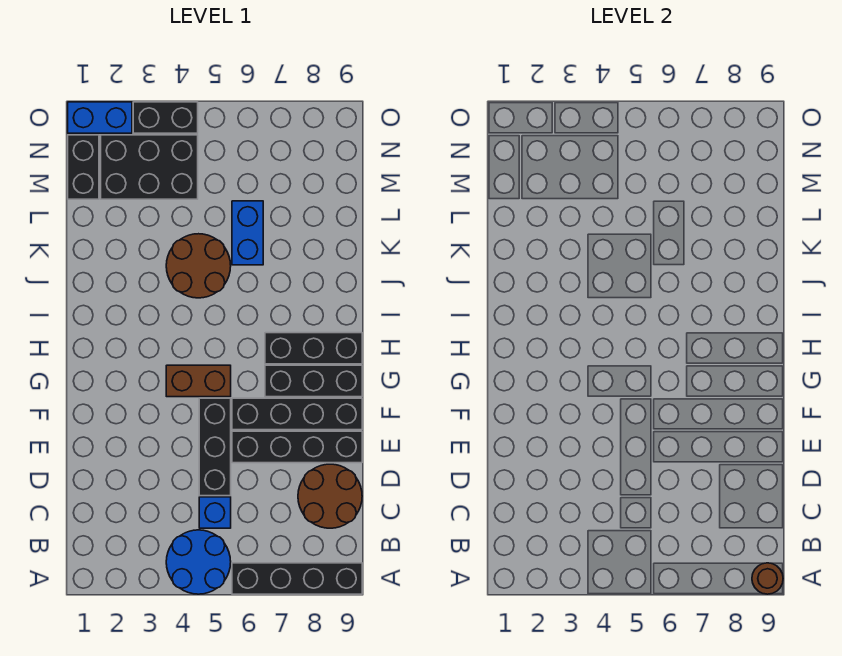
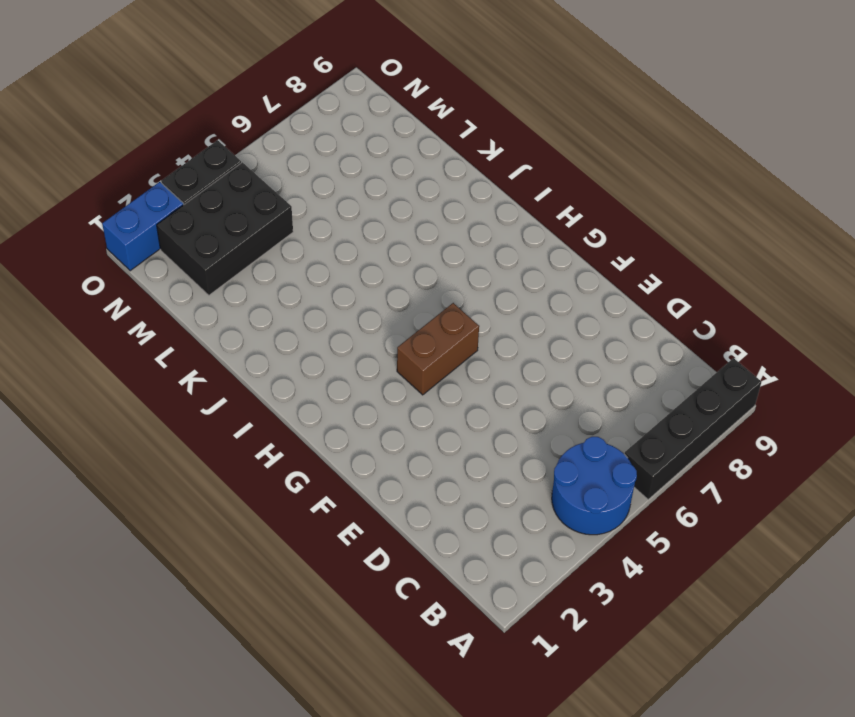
none -> blue brick C5 level 1
none -> brown round brick C8:D9 level 1
none -> black brick D5:F5 level 1

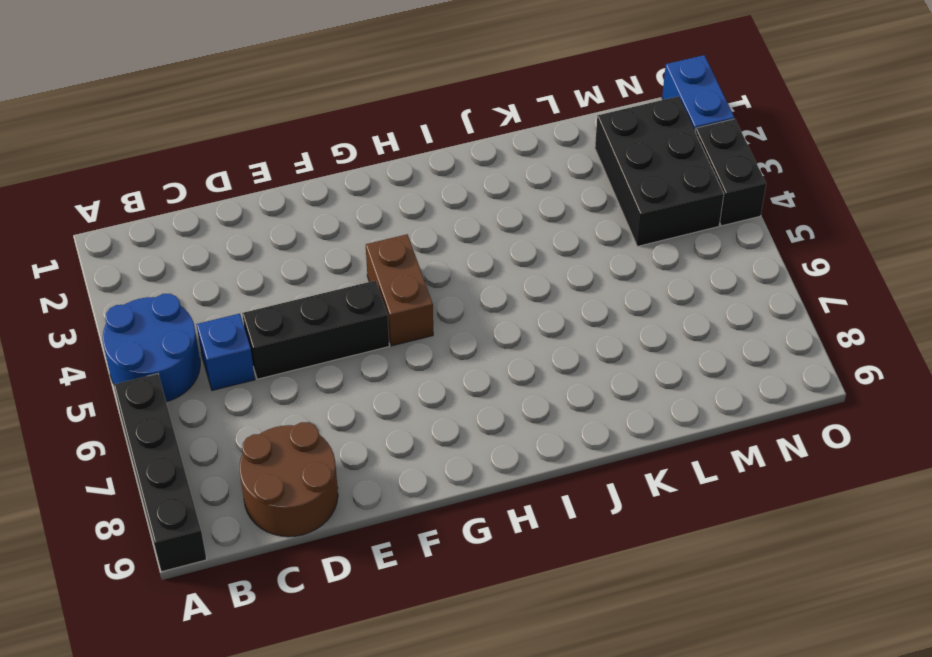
none -> black brick E6:E9 level 1
none -> black brick F6:F9 level 1
none -> black brick G7:G9 level 1

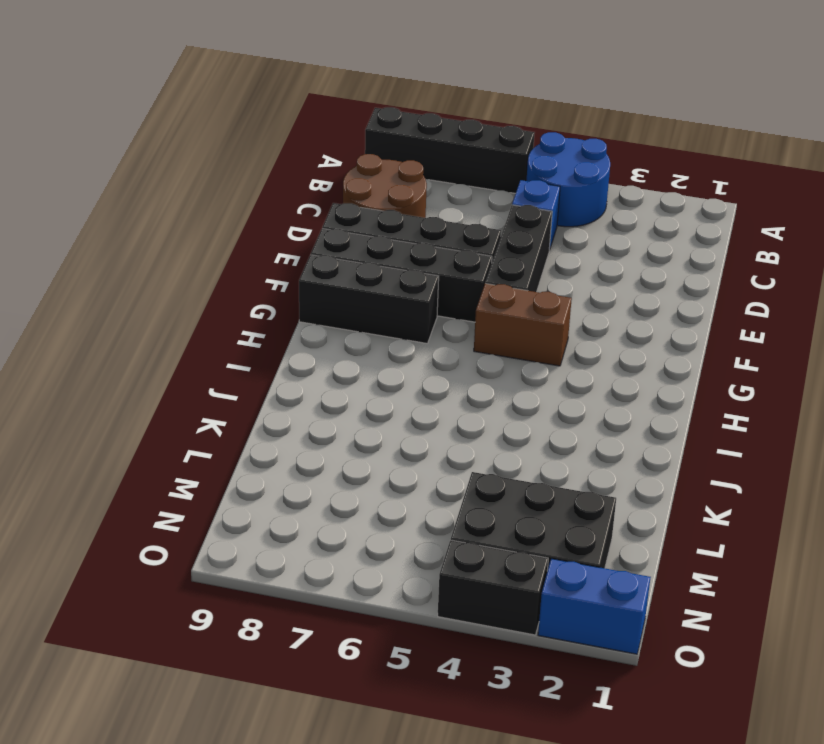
none -> black brick H7:H9 level 1
none -> brown round brick J4:K5 level 1
none -> blue brick K6:L6 level 1

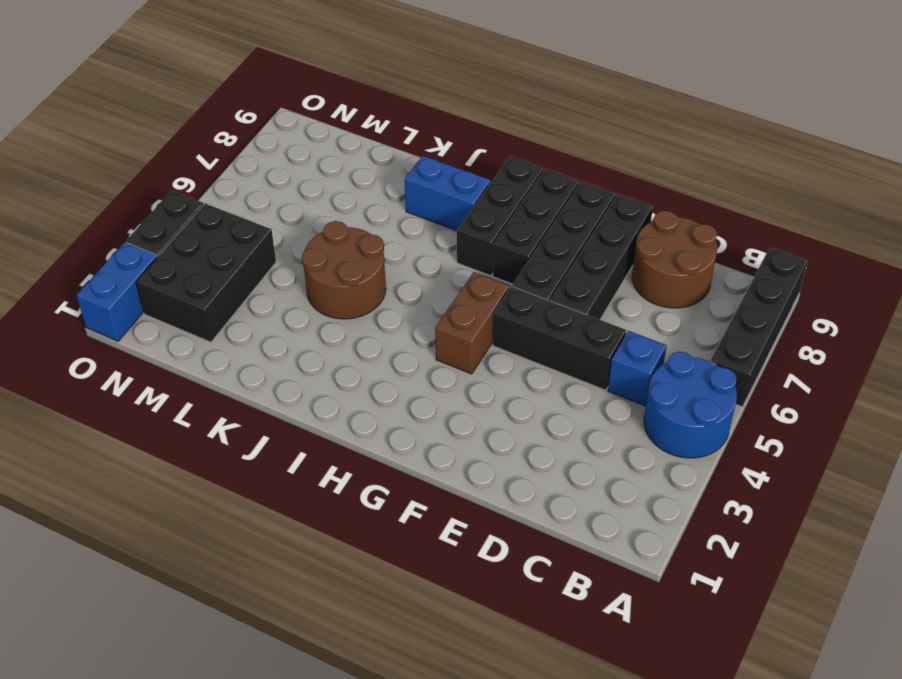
blue brick I8:J8 level 1 -> blue brick K6:L6 level 1
none -> black brick M1:N1 level 1
none -> brown round brick A9 level 2

